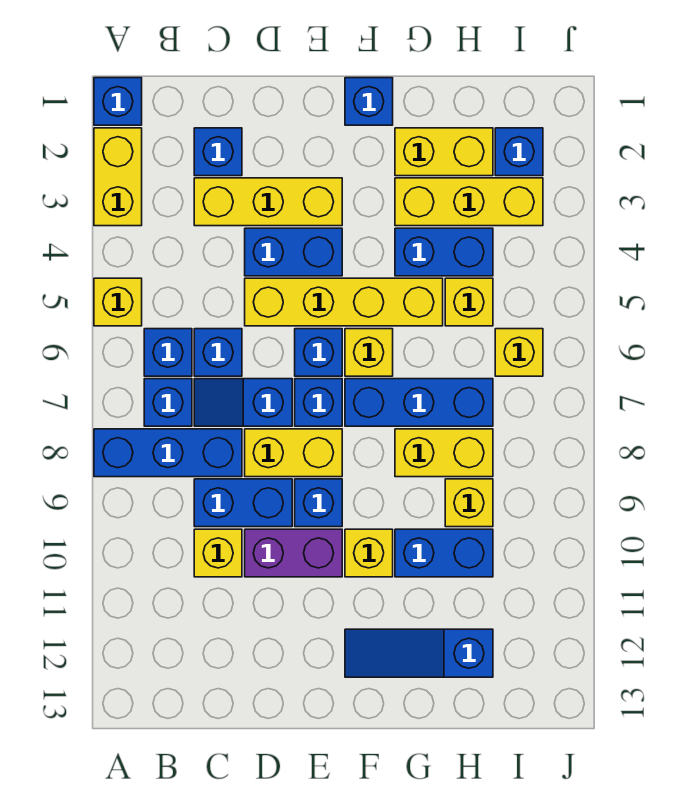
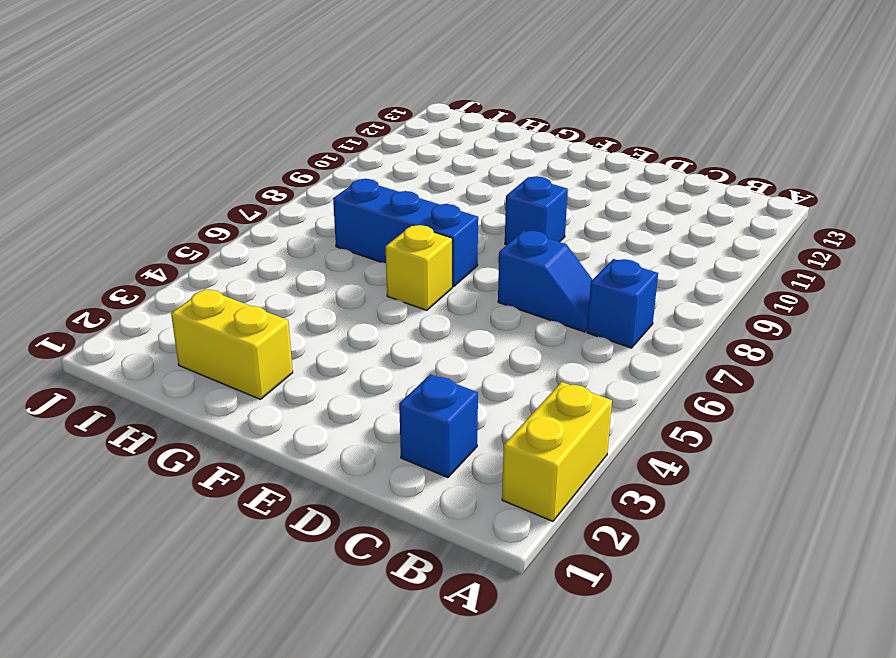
none -> blue brick A1 level 1
none -> yellow brick A5 level 1
none -> blue brick A8:C8 level 1
none -> blue brick B6 level 1

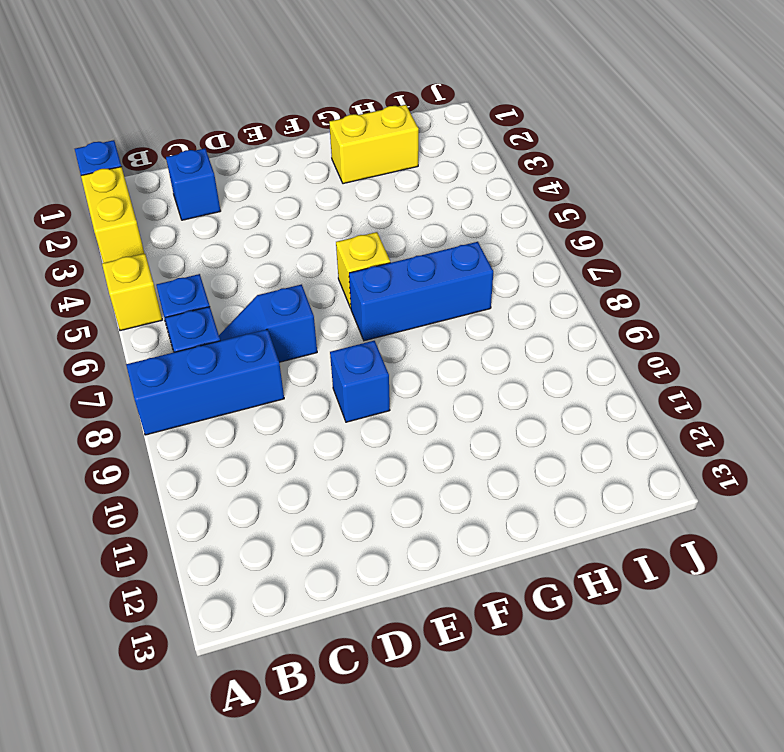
none -> yellow brick C3:E3 level 1
none -> blue brick C6 level 1
none -> blue brick C9:D9 level 1
none -> yellow brick C10 level 1

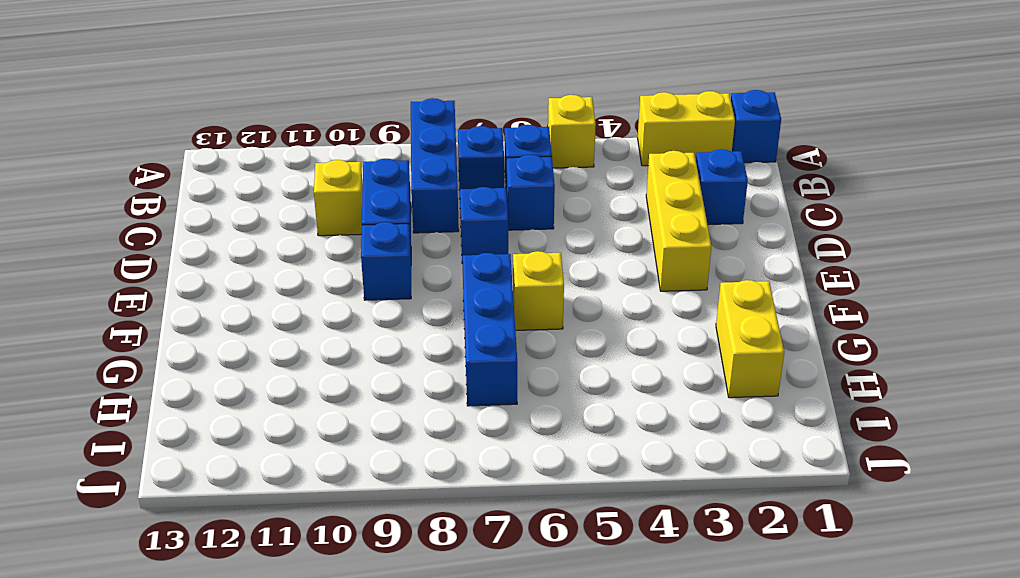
none -> blue brick D4:E4 level 1
none -> yellow brick D5:G5 level 1
none -> yellow brick D8:E8 level 1
none -> purple brick D10:E10 level 1

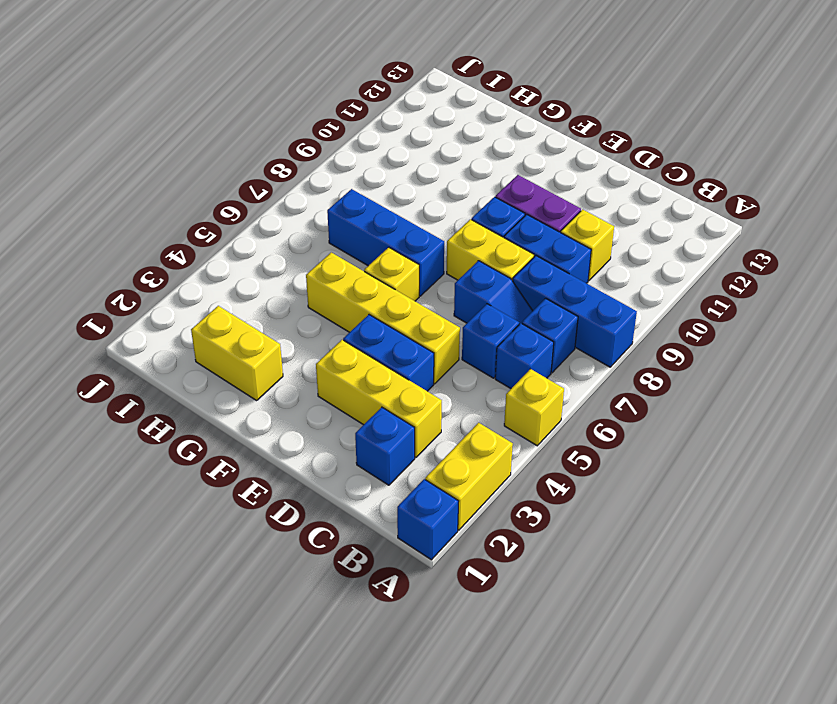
none -> blue brick E6 level 1
none -> blue brick E7 level 1
none -> blue brick F1 level 1
none -> yellow brick F10 level 1

